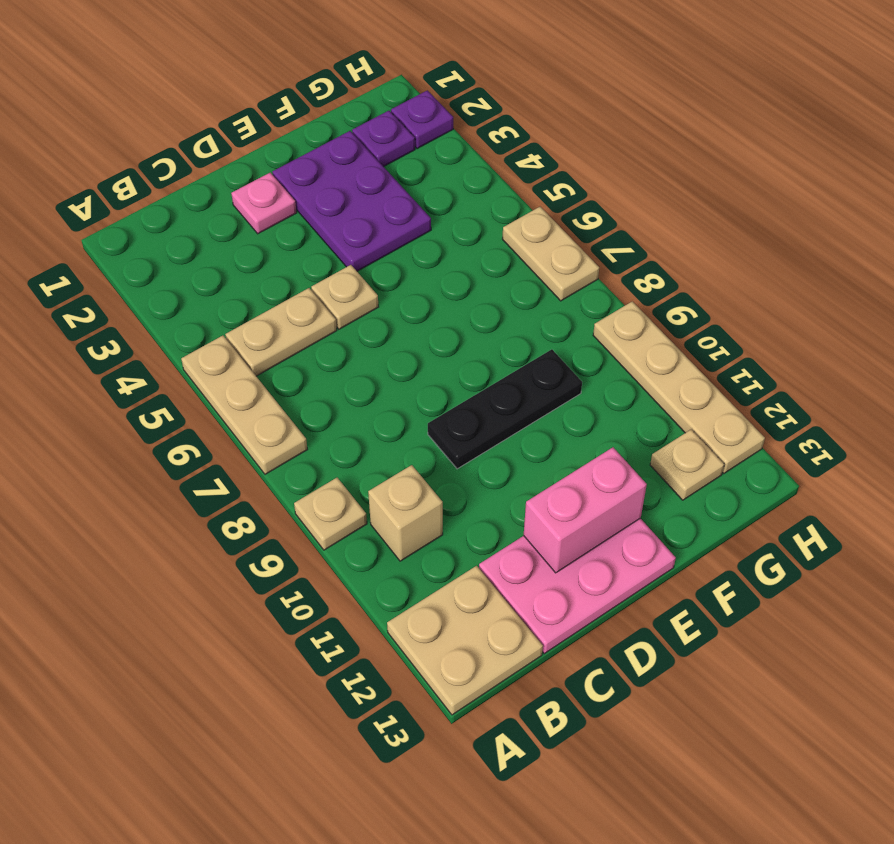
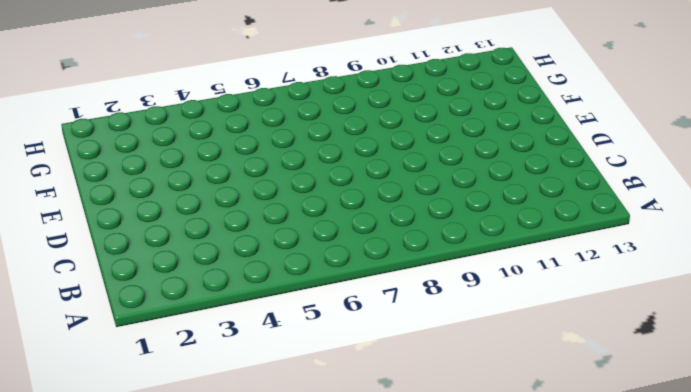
none -> tan plate A5:A7 level 1
none -> tan plate A9 level 1
none -> tan plate A12:B13 level 1

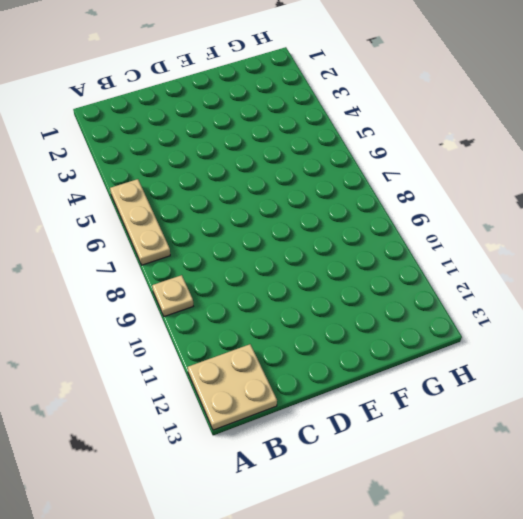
none -> tan plate B5:C5 level 1
none -> tan brick B10 level 1
none -> pink plate C12:E13 level 1

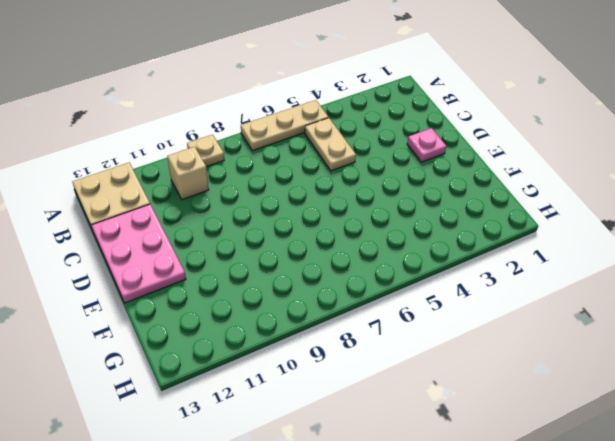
none -> tan plate D5 level 1
none -> black plate D9:F9 level 1
none -> purple plate E2:F4 level 1

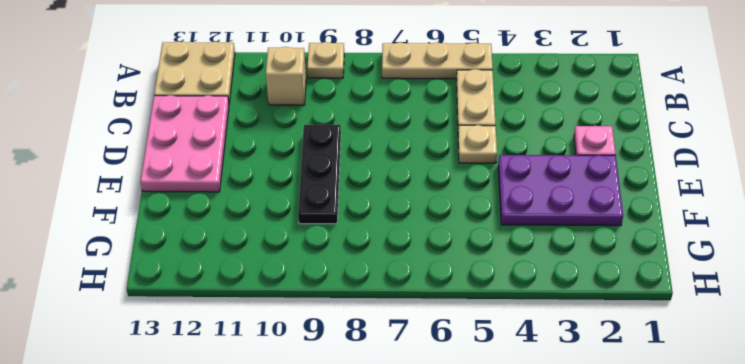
none -> purple plate G2 level 1
none -> tan plate G12 level 1
none -> purple plate H2 level 1

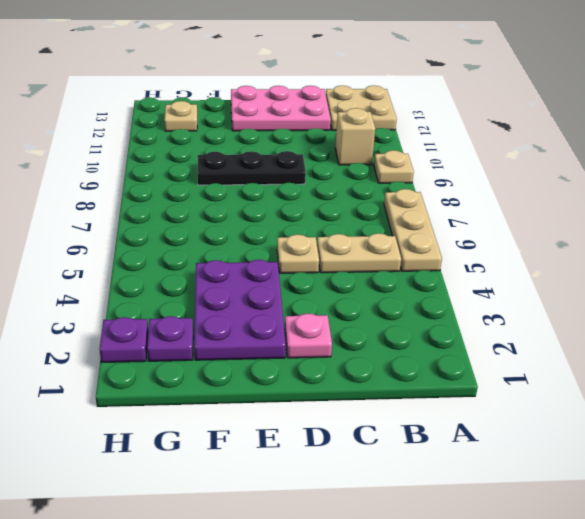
none -> tan plate H6:H7 level 1
none -> tan plate H9:H12 level 1
none -> pink brick D12:E12 level 2

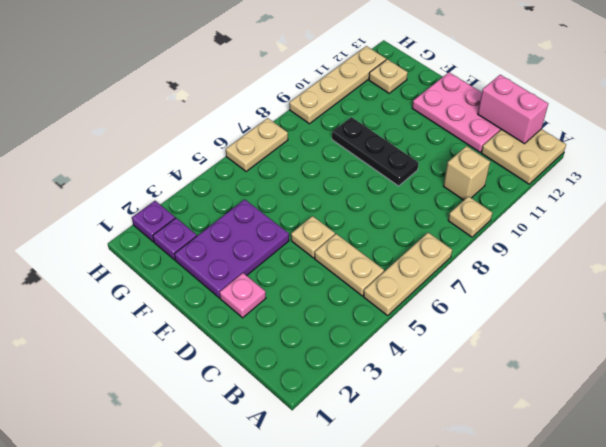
pink brick B13:C13 level 2 -> pink brick D12:E12 level 2

